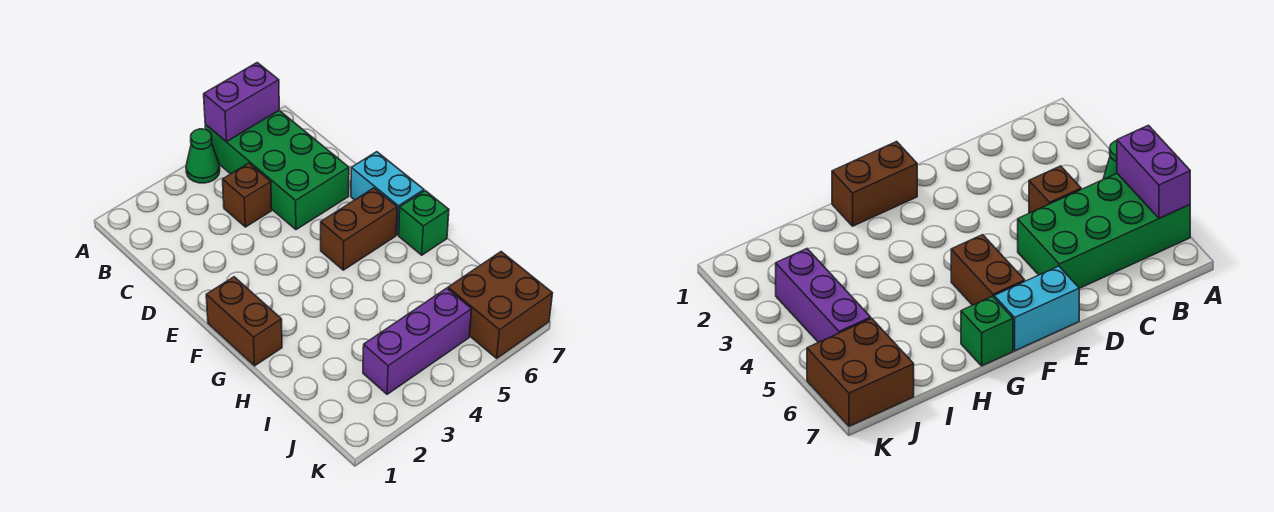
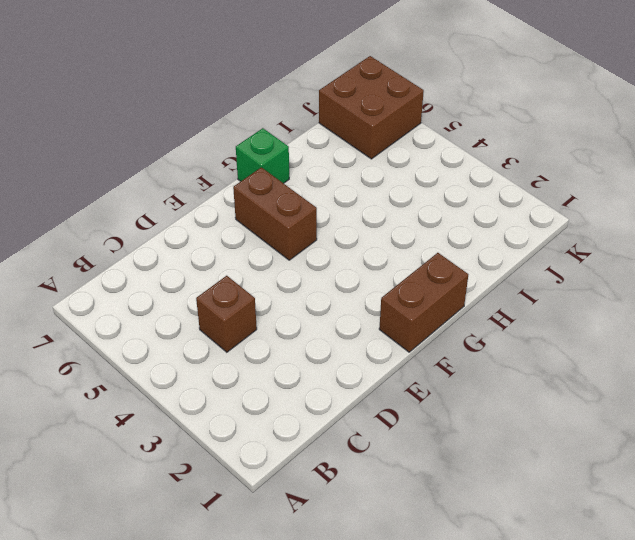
none -> green cone A4 level 1
none -> green brick A5:D6 level 1

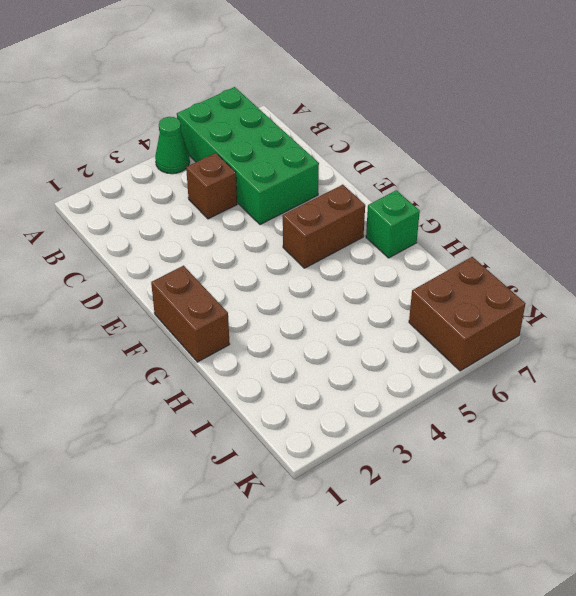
none -> cyan brick E7:F7 level 1
none -> purple brick J3:J5 level 1

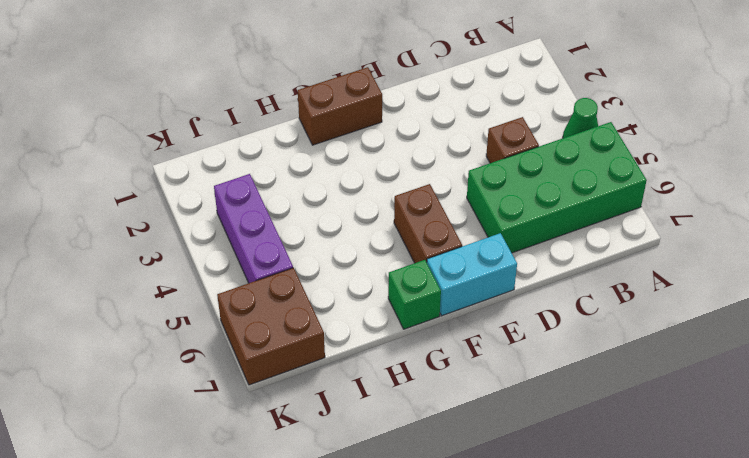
none -> purple brick A5:A6 level 2

